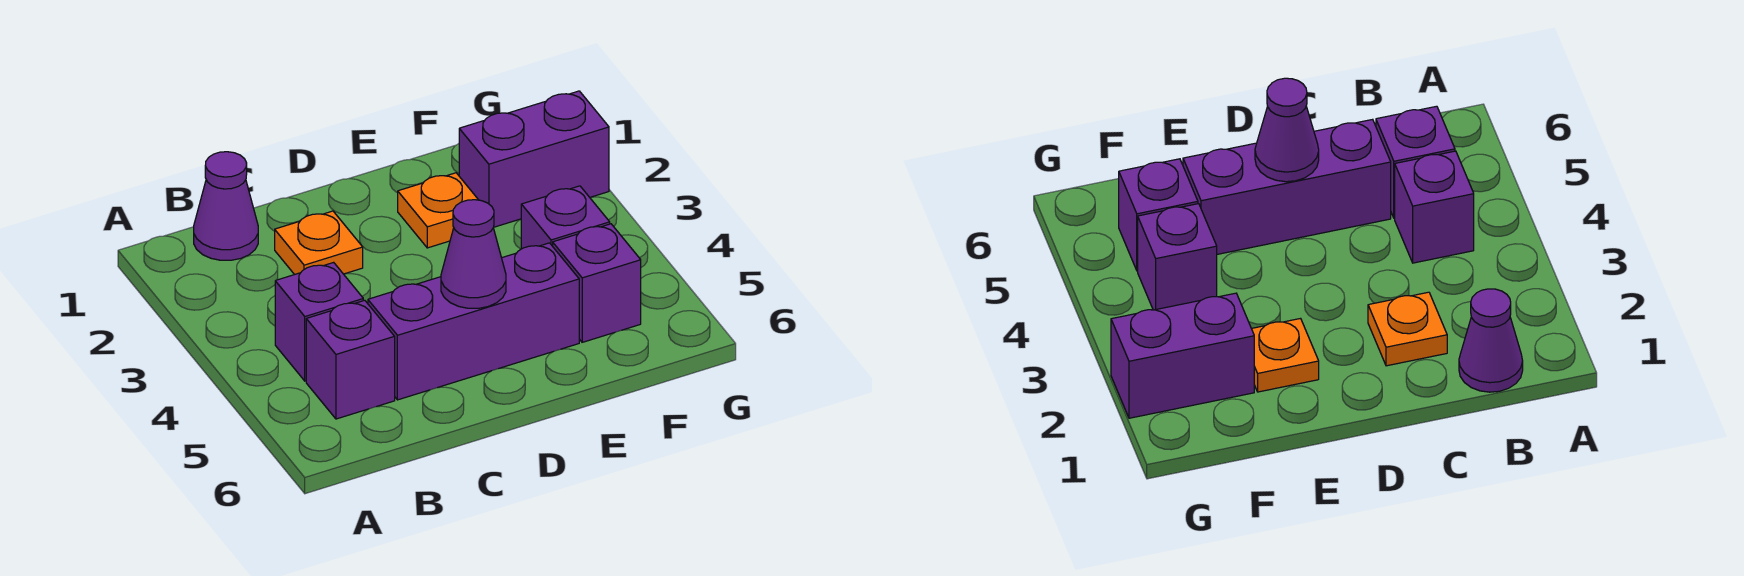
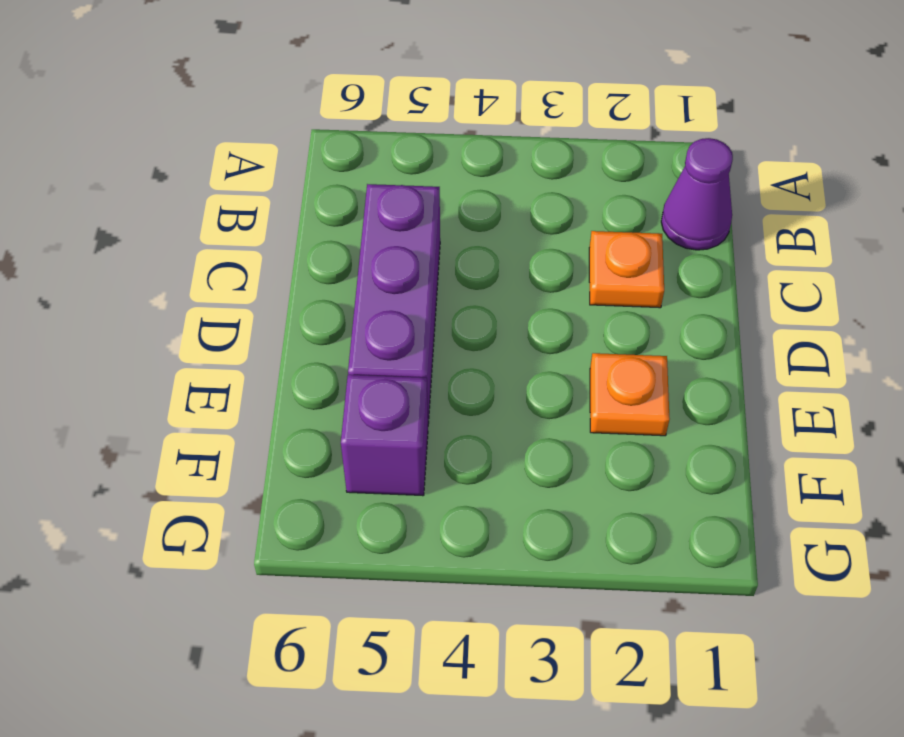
none -> purple brick B4 level 1
none -> purple brick B5 level 1

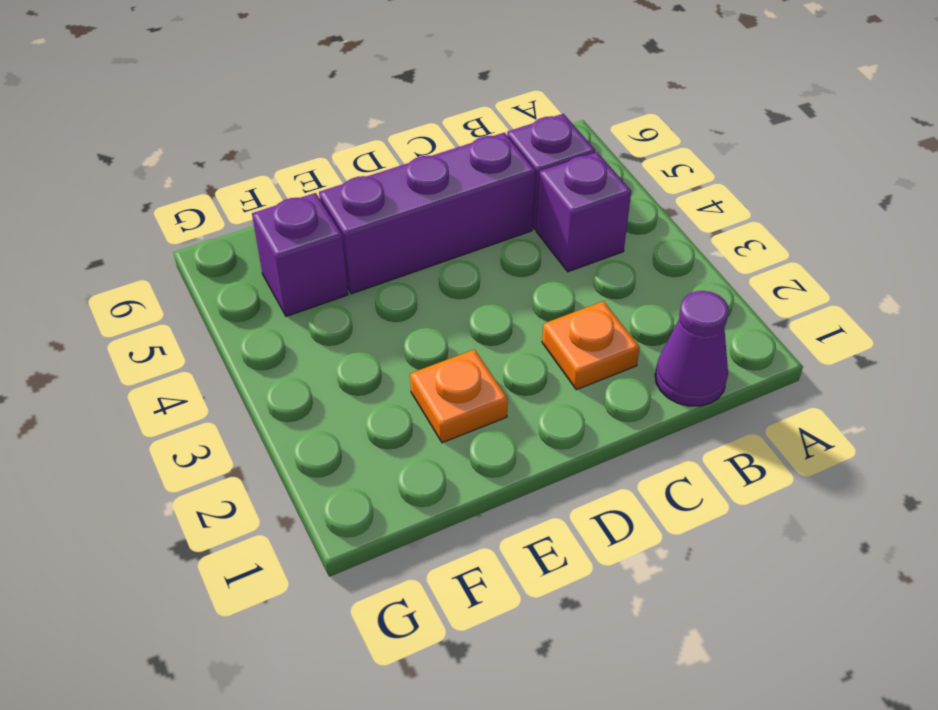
none -> purple brick F2:G2 level 1
none -> purple brick F4 level 1

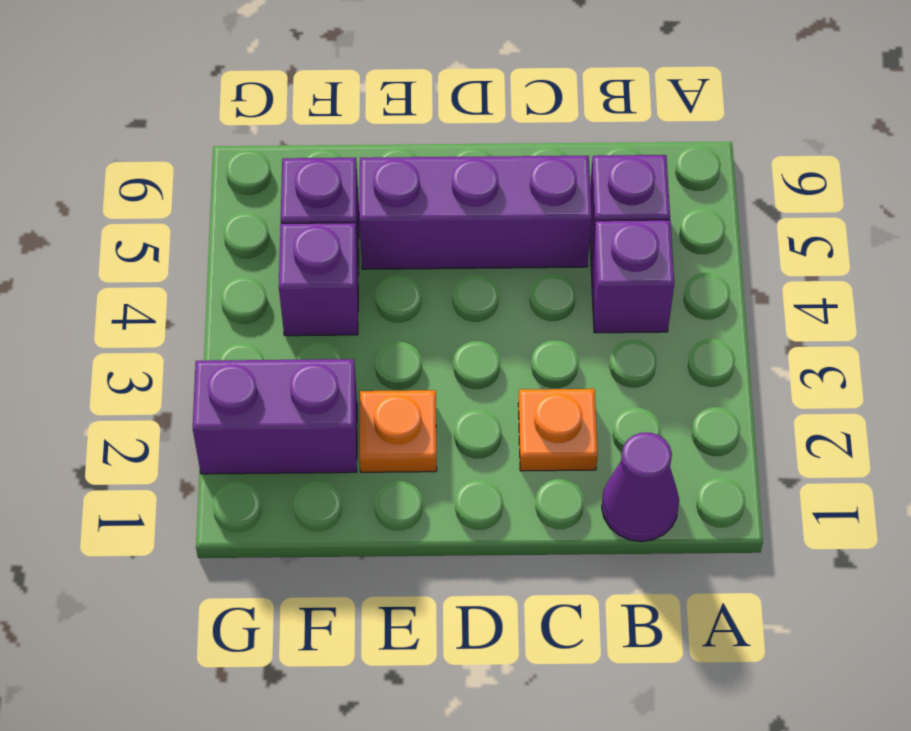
none -> purple cone D5 level 2

